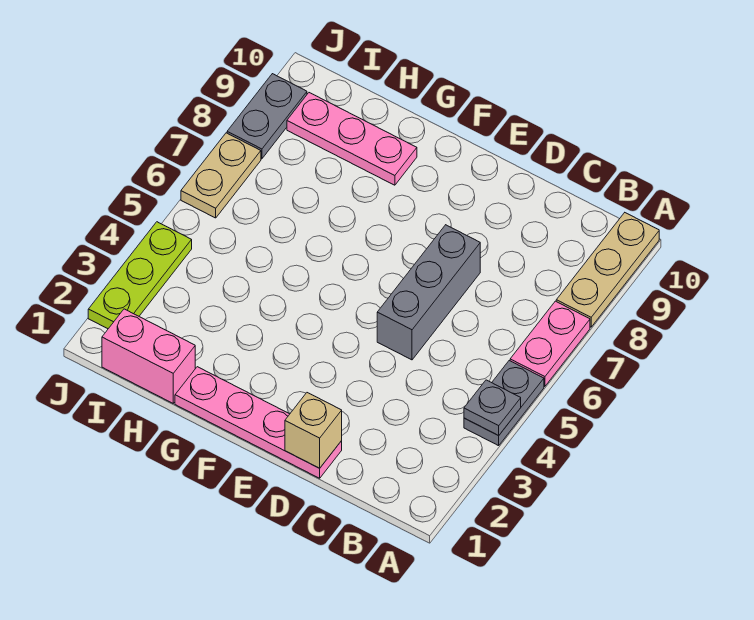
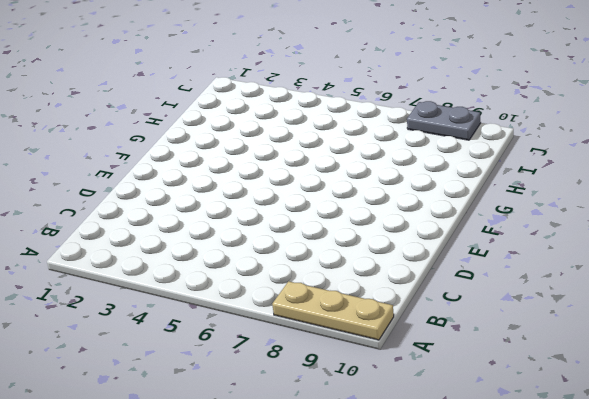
none -> grey plate A4:A5 level 1
none -> pink plate A6:A7 level 1
none -> pink plate D1:G1 level 1

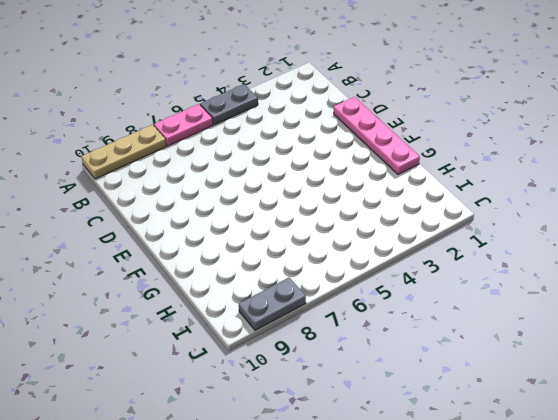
none -> grey brick D5:D7 level 1
none -> pink plate G9:I9 level 1
none -> pink brick H1:I1 level 1

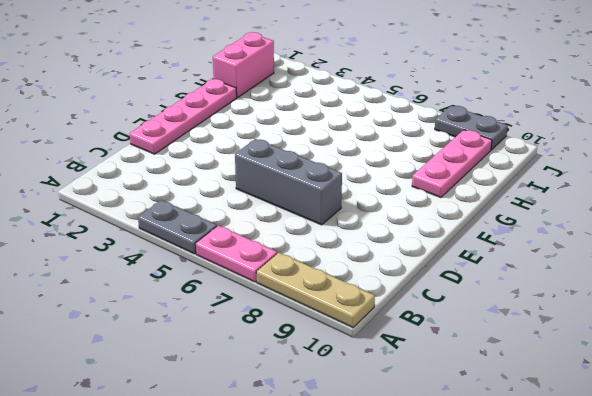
none -> lime plate J2:J4 level 1
none -> tan plate J6:J7 level 1
none -> grey plate A4 level 2

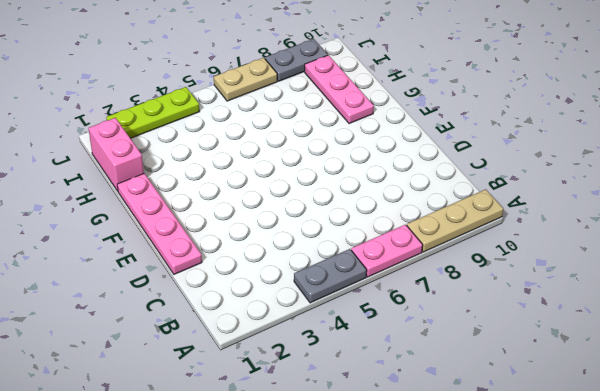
none -> grey brick D5:D7 level 1
none -> grey plate A4 level 2
none -> tan brick D1 level 2

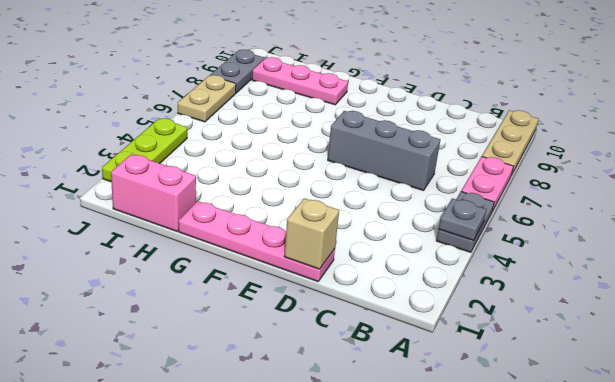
grey brick C6:E6 level 1 -> grey brick D5:D7 level 1

